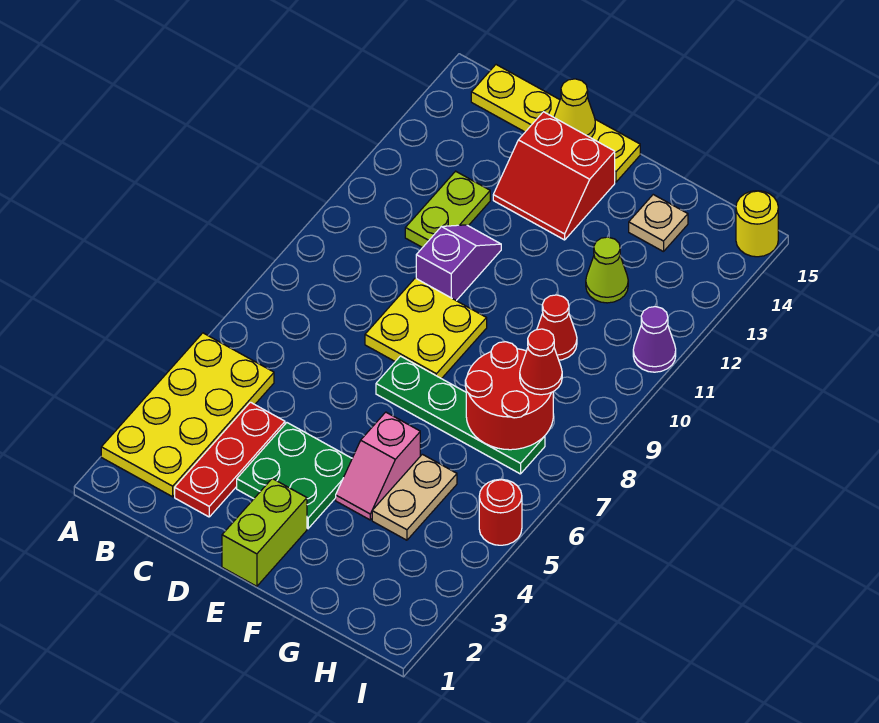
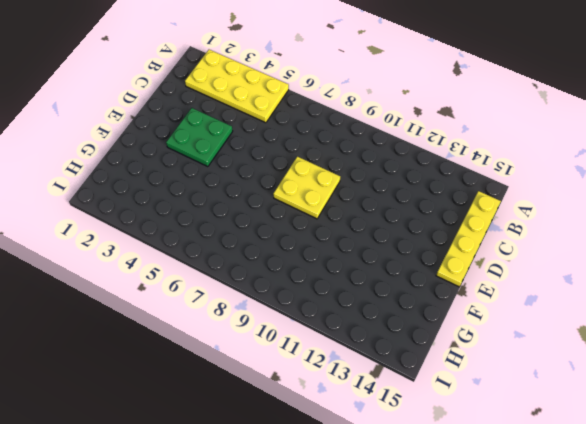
none -> red plate C2:C4 level 1
none -> lime plate C11:C12 level 1
none -> purple slope D10:D11 level 1 top 10

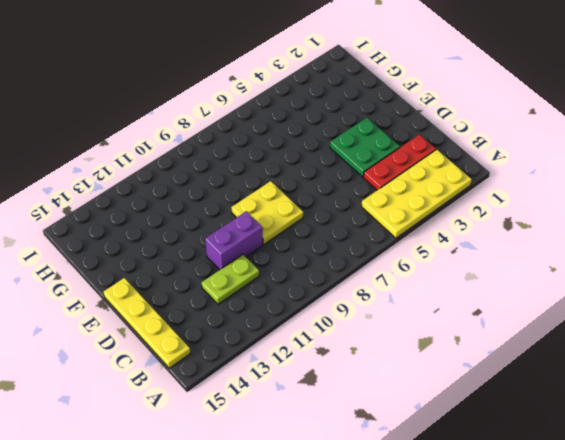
purple brick D10:D11 level 1 -> purple slope D10:D11 level 1 top 10
none -> red slope D13:E14 level 1 top 14
none -> lime brick E1:E2 level 1
none -> green plate E7:H7 level 1

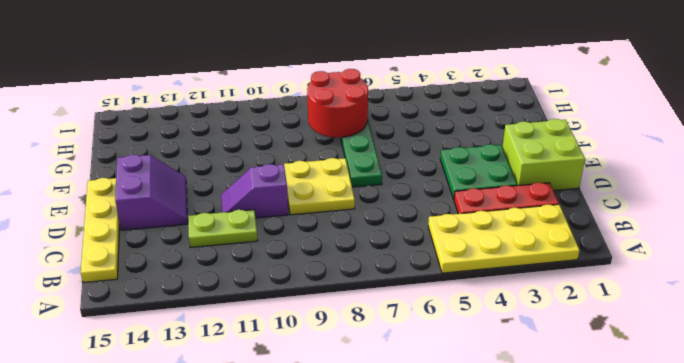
lime brick D1:E2 level 1 -> lime brick E1:E2 level 1
purple slope D13:E14 level 1 top 14 -> red slope D13:E14 level 1 top 14
none -> pink slope F4:F5 level 1 top 5
none -> tan plate G4:G5 level 1
none -> red cone G10 level 1

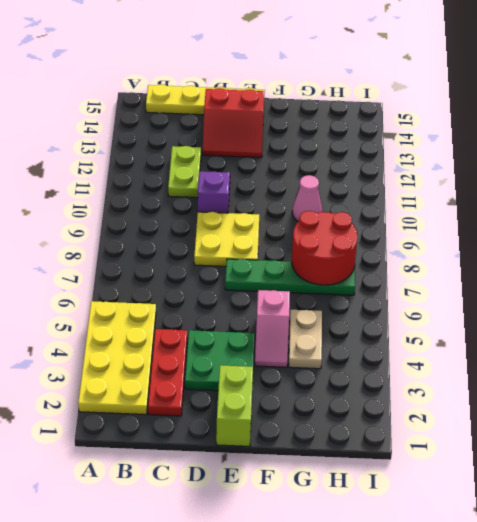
pink cone G10 level 1 -> red cone G10 level 1
none -> lime cone G12 level 1
none -> tan plate G14 level 1
none -> red round brick I5 level 1

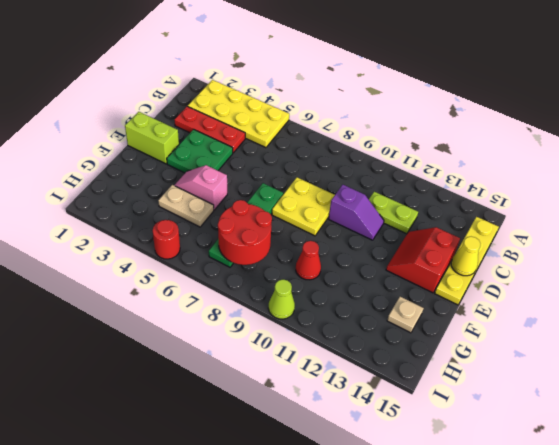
lime cone I10 level 1 -> lime cone G12 level 1
none -> purple cone I11 level 1
none -> yellow round brick I15 level 1
none -> red cone H8 level 3

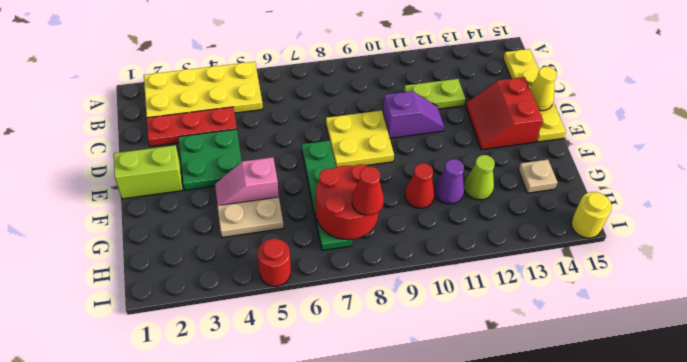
purple cone G11 level 1 -> purple cone I11 level 1

